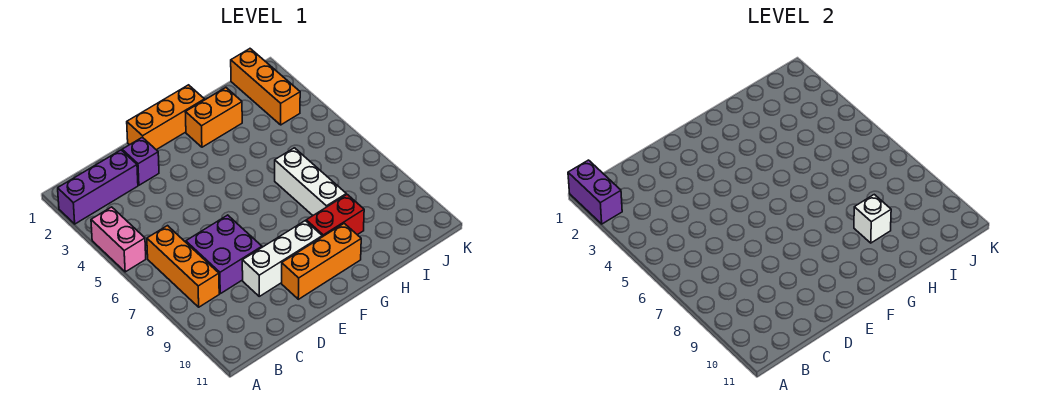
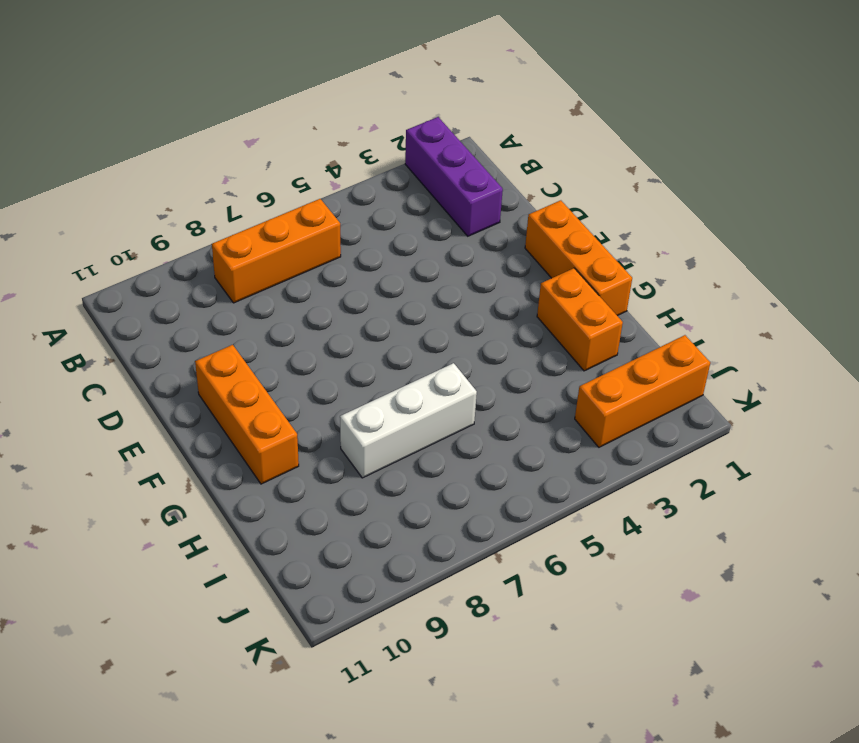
none -> pink brick A4:A5 level 1
none -> purple brick C7:D8 level 1
none -> purple brick D2 level 1

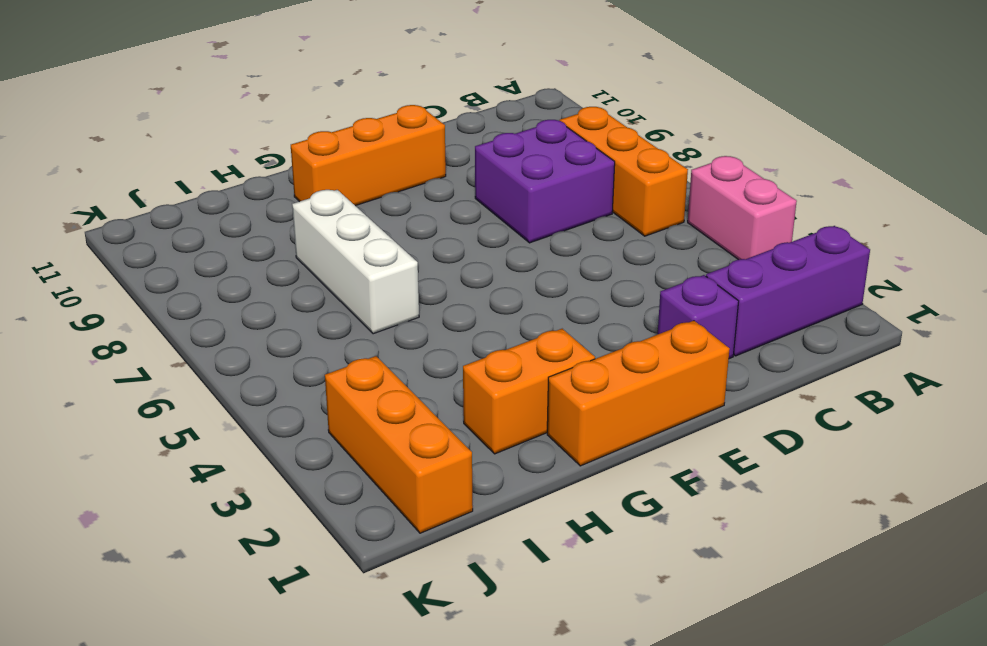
none -> white brick D9:F9 level 1
none -> red brick G9:H9 level 1
none -> purple brick A1:A2 level 2

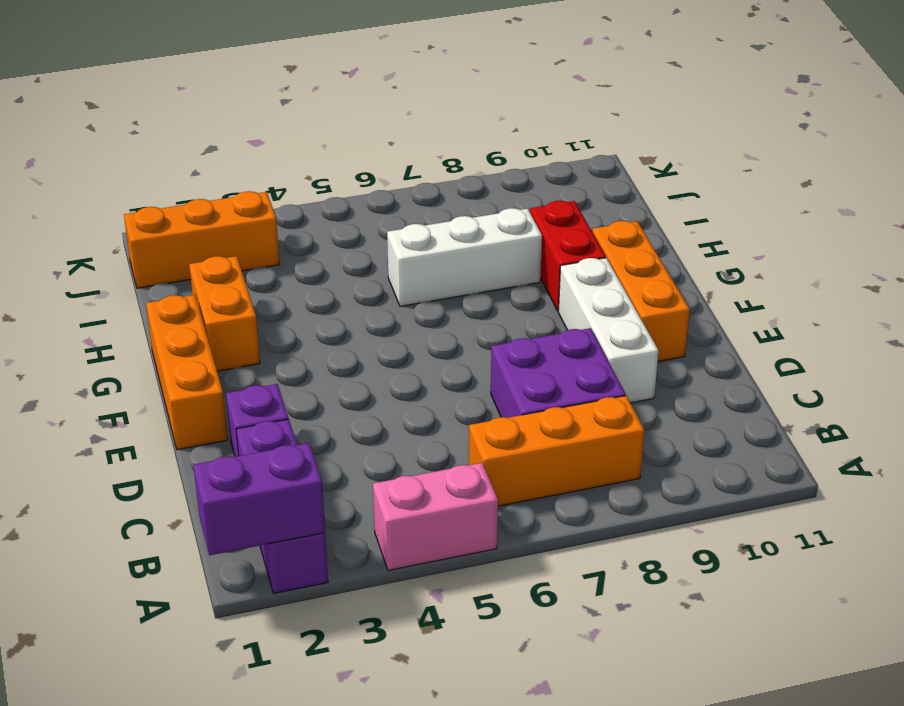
none -> white brick H9 level 2

